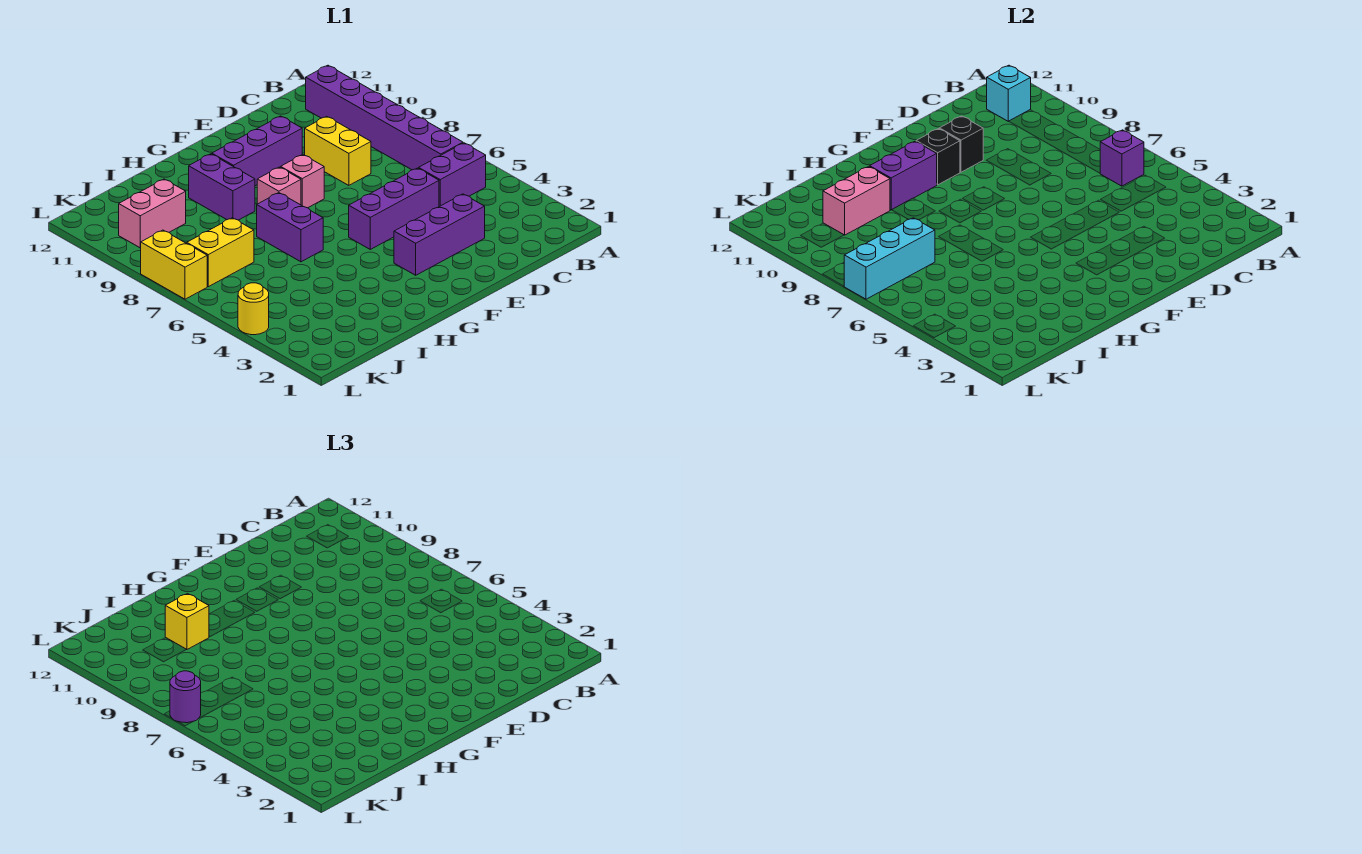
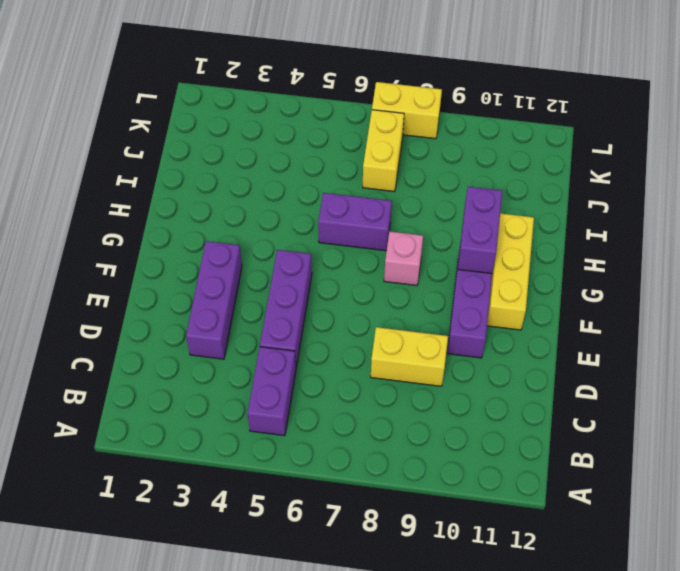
yellow brick F11:H11 level 1 -> none
none -> purple brick B6:B11 level 1
none -> pink brick F8 level 1
none -> purple brick H9:H10 level 1

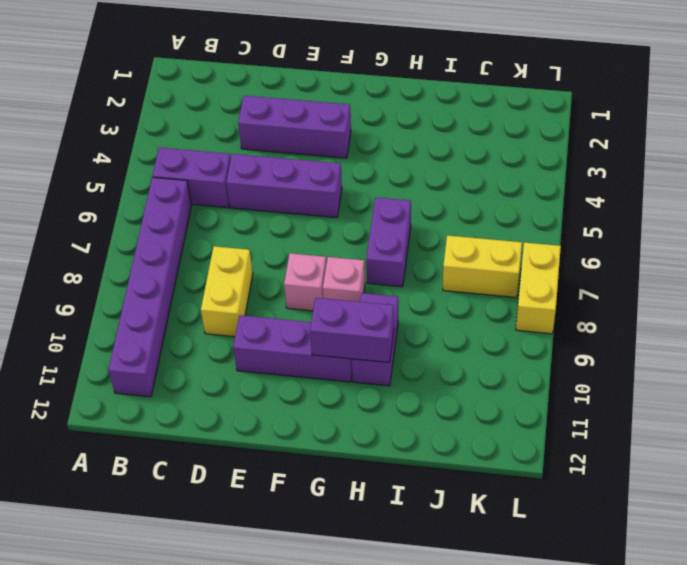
none -> pink brick J10:K10 level 1
none -> yellow round brick L4 level 1
none -> purple brick B6 level 2

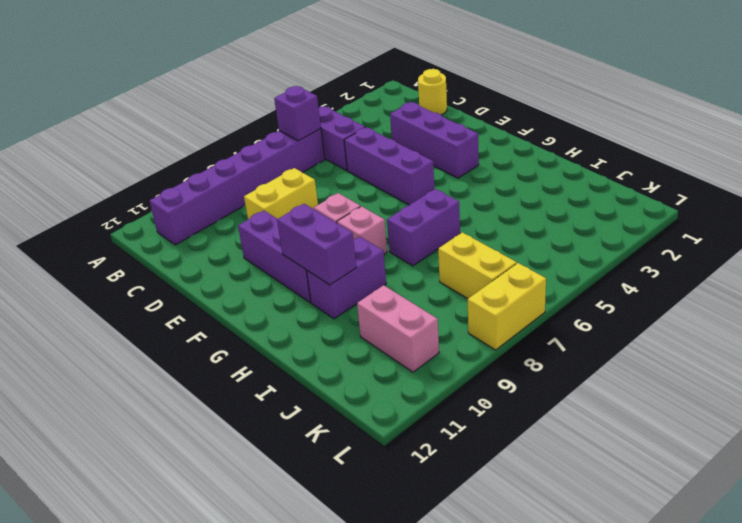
yellow round brick C1 level 1 -> yellow round brick L4 level 1
none -> cyan brick B11 level 2
none -> black brick E10 level 2
none -> black brick F10 level 2

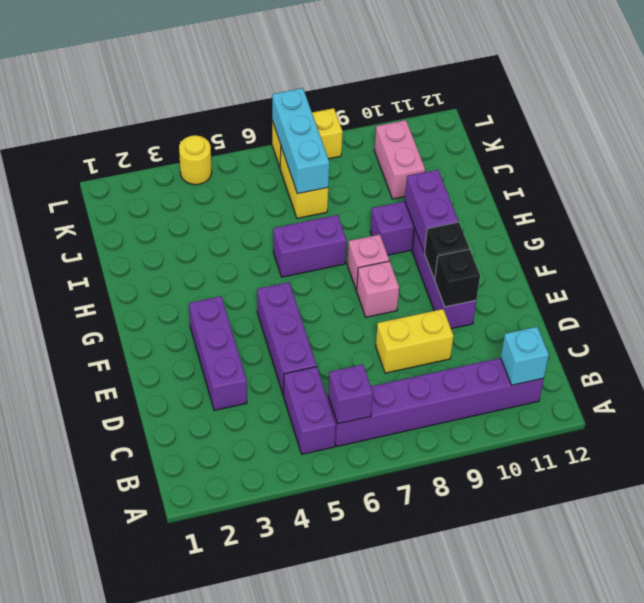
none -> pink brick I10:J10 level 2
none -> yellow brick I10 level 3
none -> purple round brick L7 level 3

